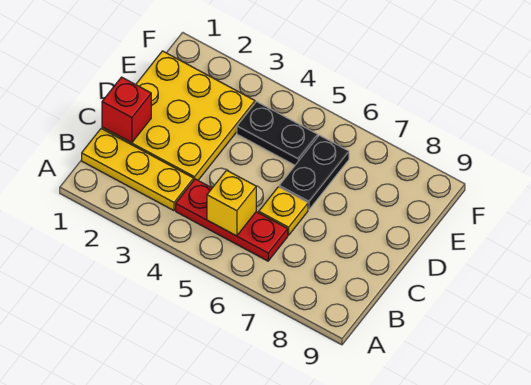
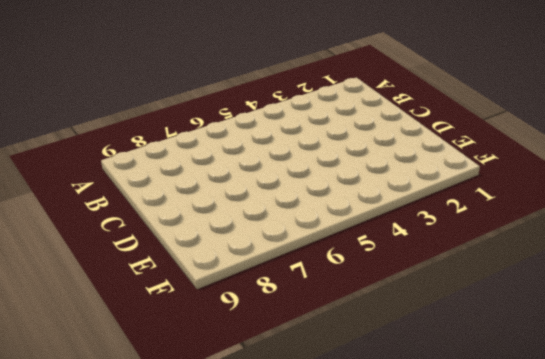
none -> yellow plate B1:B3 level 1
none -> red plate B4:B6 level 1

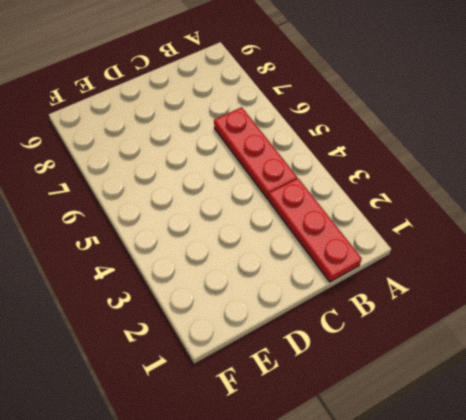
red plate B1:B3 level 1 -> yellow plate B1:B3 level 1
none -> yellow plate C1:E3 level 1
none -> yellow plate C6 level 1

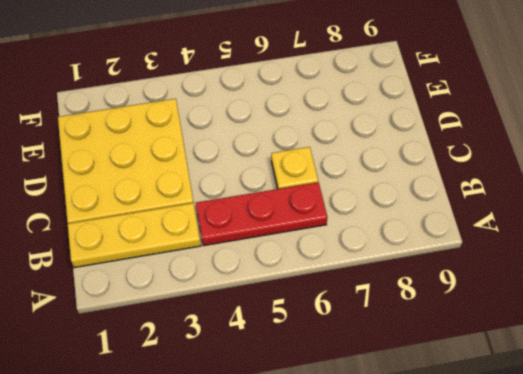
none -> black plate D6:E6 level 1
none -> black plate E4:E5 level 1

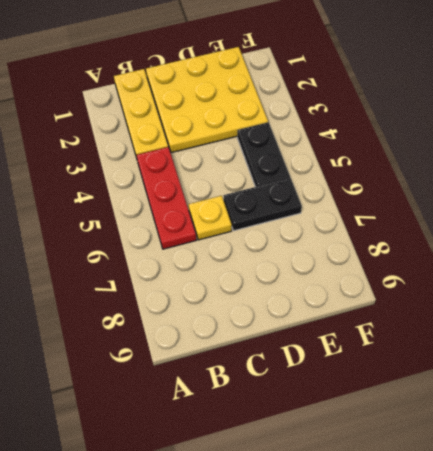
none -> yellow brick B5 level 2
none -> red brick C1 level 2

